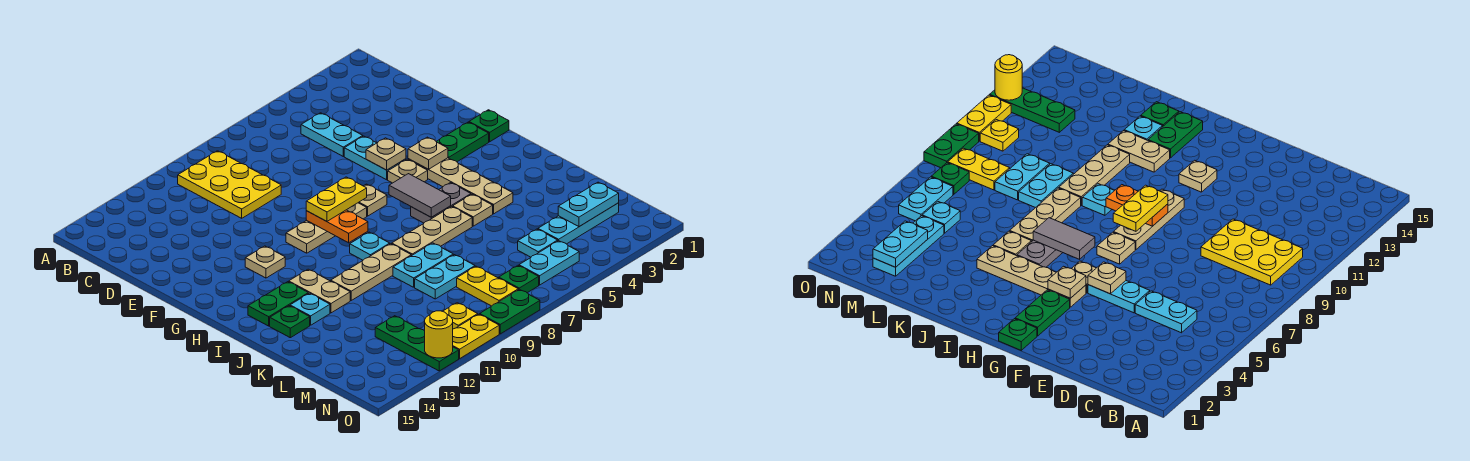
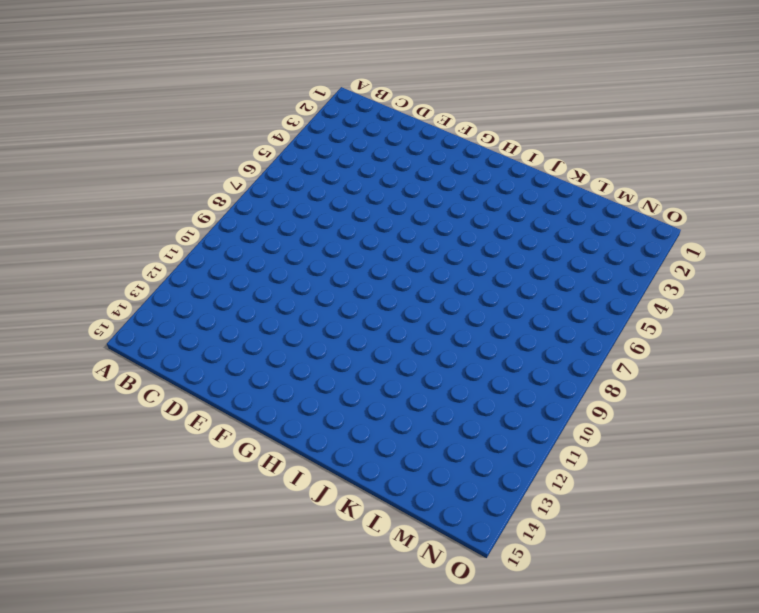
none -> yellow plate B9:D10 level 1
none -> cyan plate C5:D5 level 1
none -> cyan plate E5:F5 level 1
none -> green plate G1 level 1

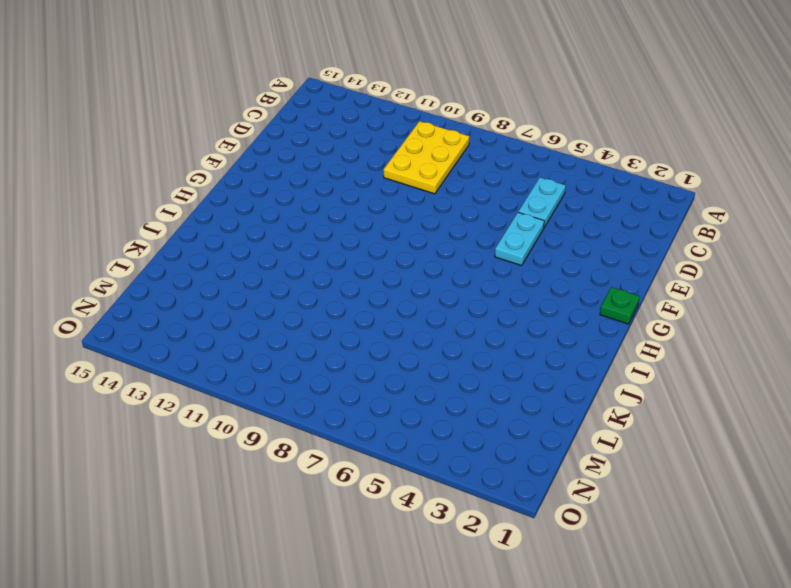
none -> green plate G2:G3 level 1
none -> tan plate G4:J4 level 1
none -> tan plate G5 level 1
none -> tan plate G7 level 1

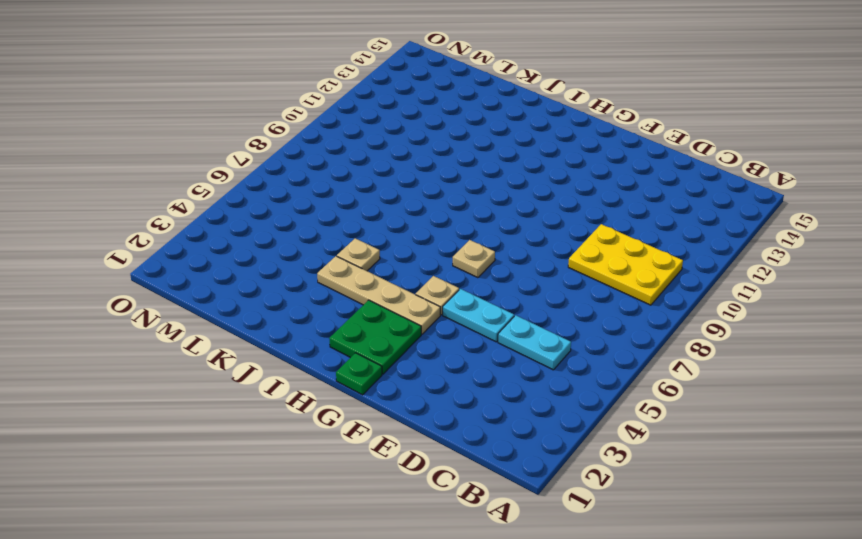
green plate G2:H3 level 1 -> green plate G2:G3 level 1
none -> tan plate G8:G10 level 1
none -> tan plate G12 level 1
none -> grey plate I5:I6 level 1
none -> cyan plate I9 level 1

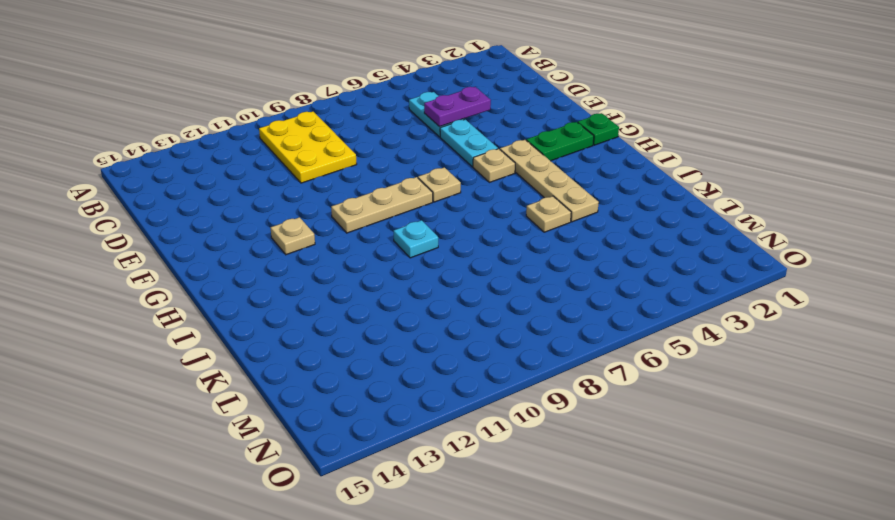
purple plate D4:D5 level 2 -> none
none -> grey plate I5:I6 level 1
none -> tan plate I12:J12 level 1
none -> green plate I13:I14 level 1
none -> tan plate J6:J8 level 1

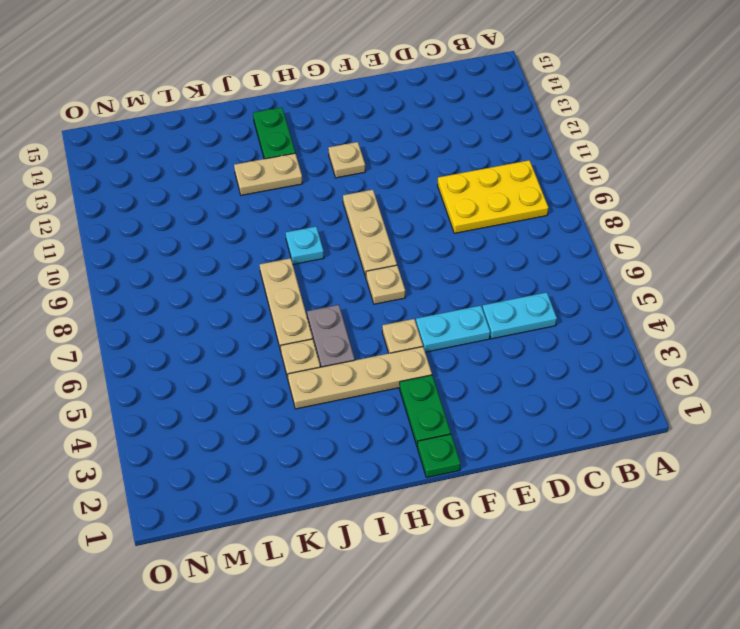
none -> tan plate J9:J11 level 1
none -> cyan plate J13 level 1
none -> green plate J14 level 1
none -> cyan plate K8:K9 level 1

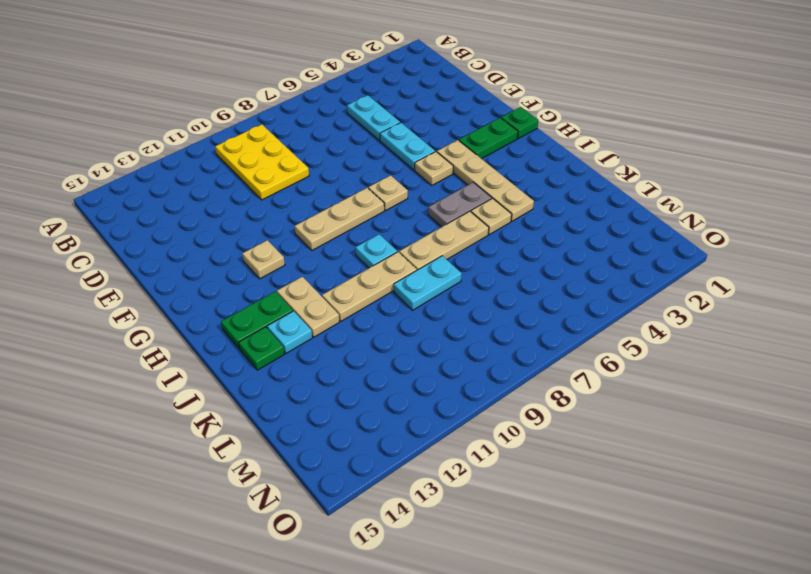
none -> cyan plate L8:L9 level 1
none -> cyan plate M2:M4 level 1
none -> cyan plate M5 level 1
none -> yellow plate M8:N8 level 1

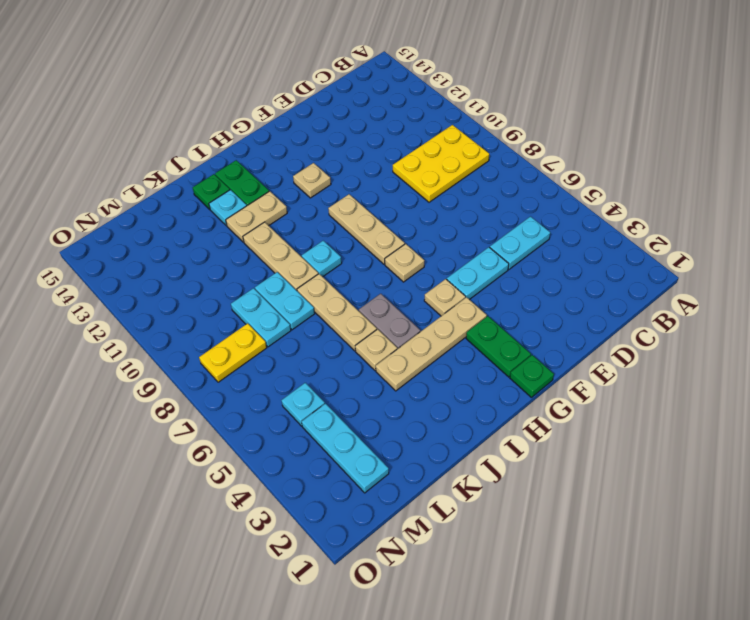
none -> green plate M12:O12 level 1
none -> cyan plate N5:N6 level 1
none -> green plate N7 level 1
none -> yellow plate N10 level 1

